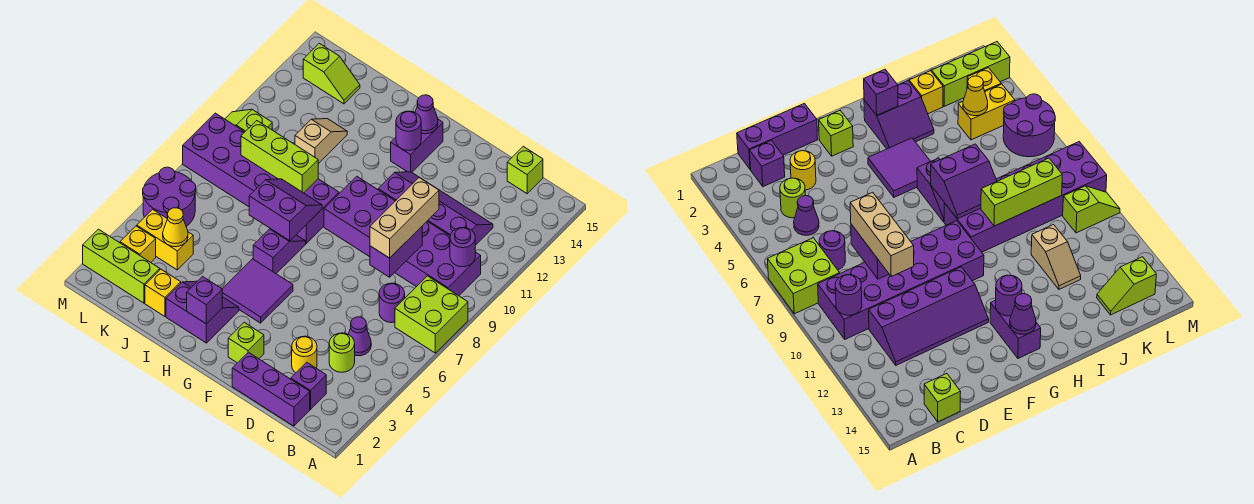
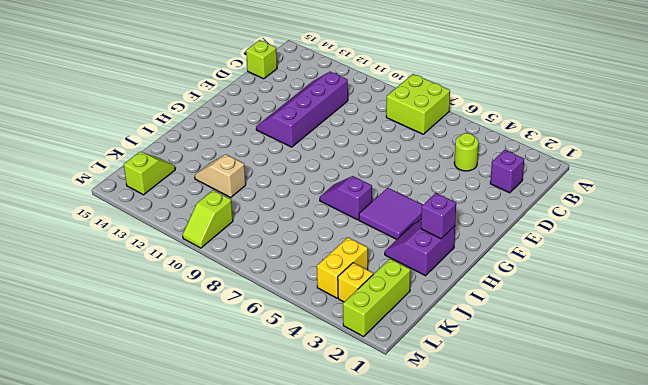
none -> purple brick B9:G10 level 1
none -> purple brick C1:E1 level 1
none -> purple cone C5 level 1
none -> purple round brick C7 level 1

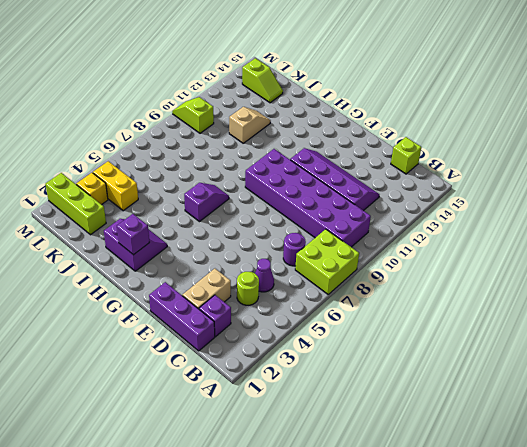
tan brick D2:D3 level 1 -> yellow round brick D3 level 1
none -> lime brick F2 level 1
none -> purple tile G4:H5 level 1
none -> purple brick G13:G14 level 1
none -> purple brick H8:M9 level 1

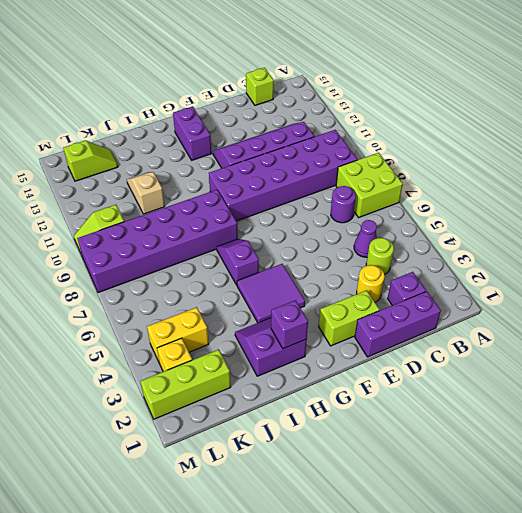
lime brick E2:F2 level 1 -> lime brick F2 level 1
none -> yellow brick J2 level 1
none -> purple round brick L5:M6 level 1
none -> purple round brick B10 level 2
none -> purple brick D8:D9 level 2

